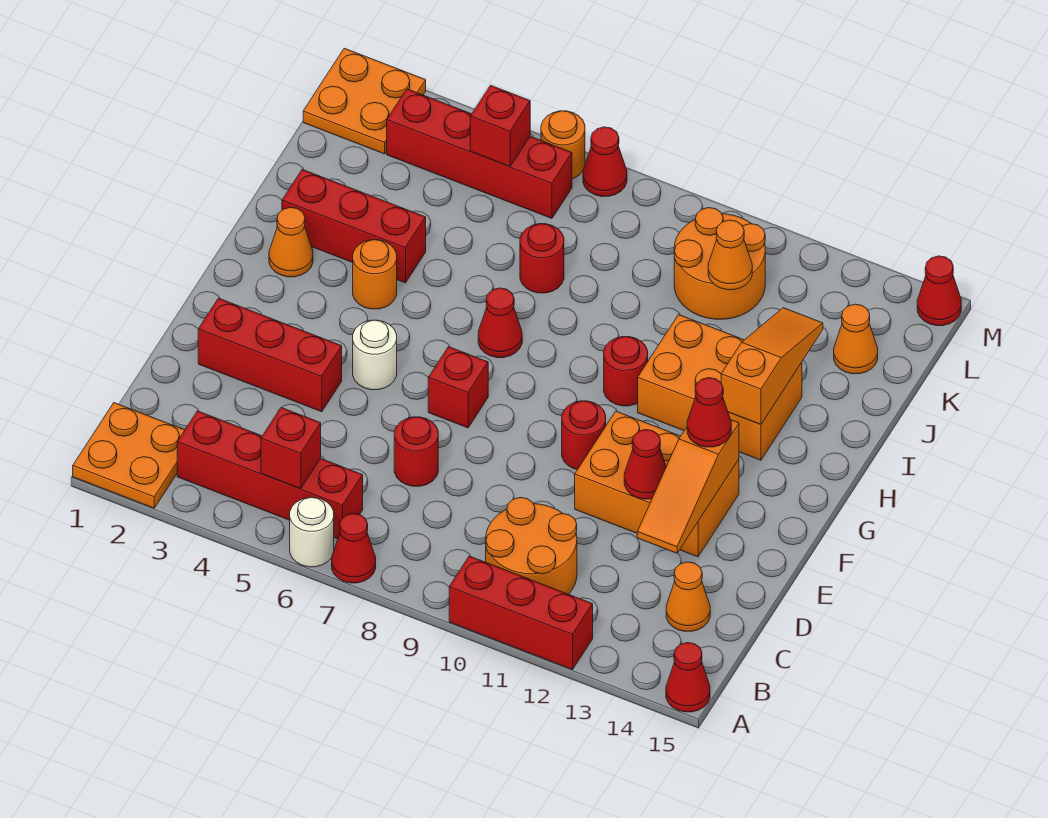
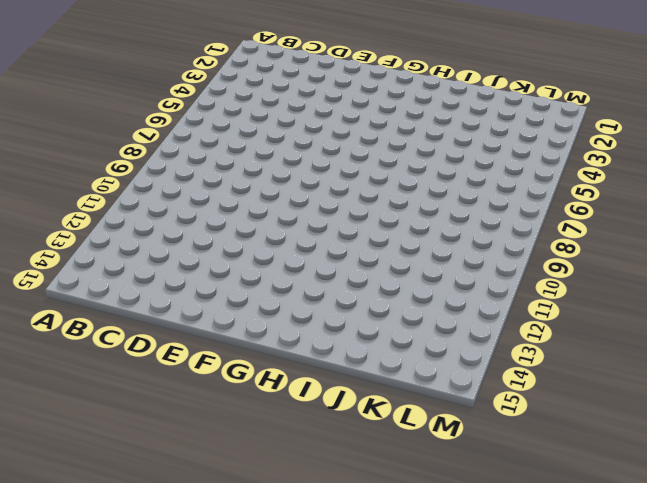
none -> orange plate A1:B2 level 1
none -> white round brick A6 level 1
none -> red cone A7 level 1
none -> red brick A10:A12 level 1

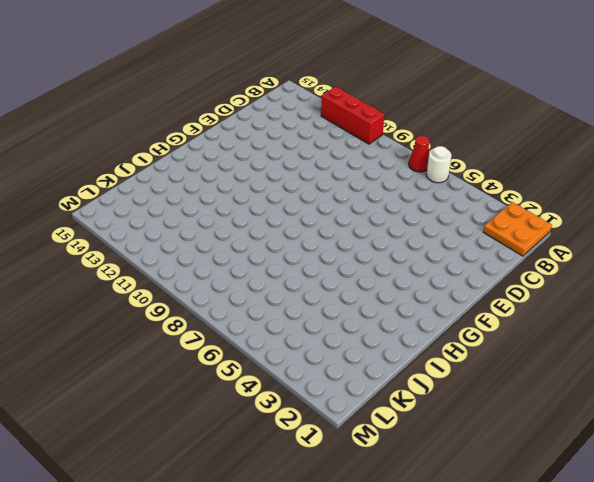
none -> red cone A15 level 1
none -> red brick B3:B6 level 1
none -> orange round brick B10:C11 level 1
none -> orange cone C14 level 1

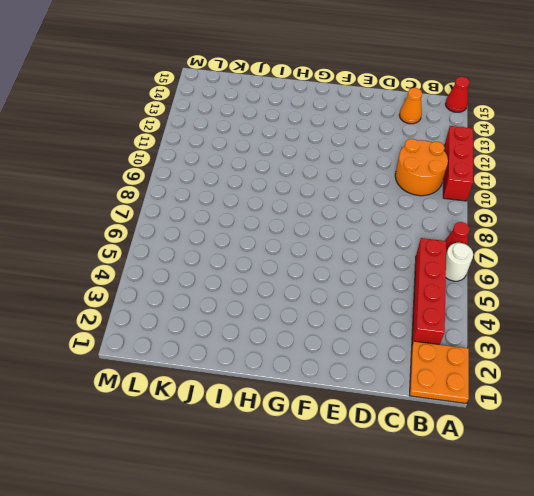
none -> red round brick D7 level 1
none -> red brick E2:E4 level 1
none -> orange brick E11:F13 level 1
none -> white round brick F5 level 1

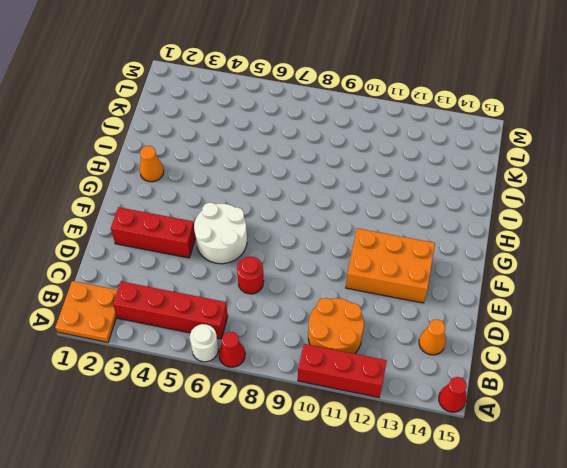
white round brick E5:F6 level 1 -> white round brick F5 level 1
none -> red brick F7 level 1
none -> red round brick F10 level 1
none -> orange round brick H4 level 1
none -> red cone H7 level 1

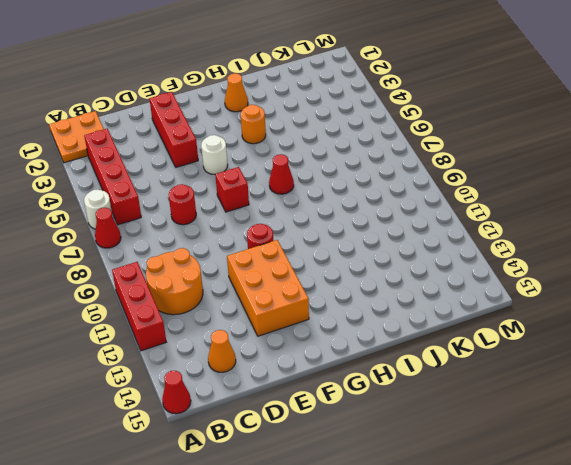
none -> red round brick H10 level 1
none -> orange brick H11:I13 level 1
none -> red brick I2:I4 level 1
none -> red round brick J7 level 1

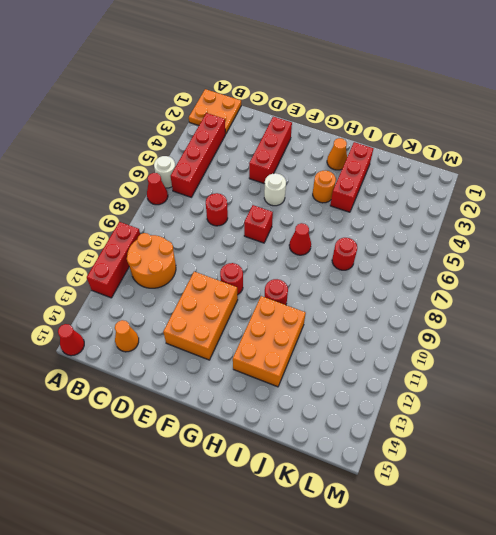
none -> orange round brick K10:L11 level 1
none -> orange cone K14 level 1
none -> orange plate L1:M2 level 1
none -> red brick L3:L6 level 1

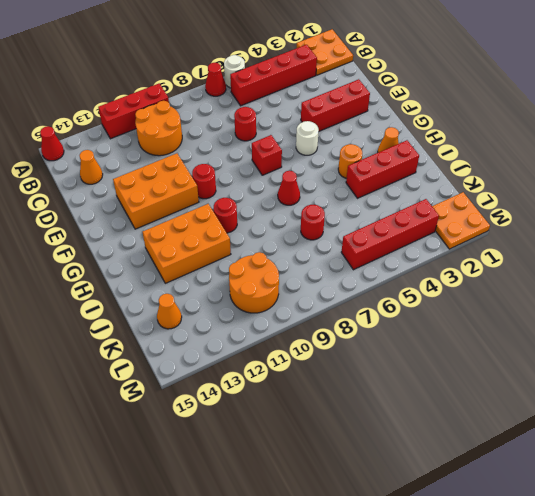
none -> orange round brick M6 level 1
none -> red cone M7 level 1
none -> red cone M15 level 1
none -> red brick B5 level 2

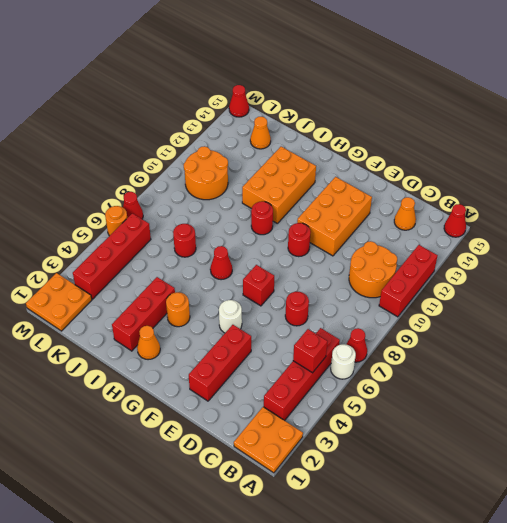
none -> orange slope D13:F13 level 2 top F
none -> red cone E12 level 2
none -> orange slope H13:J13 level 2 top H
none -> orange cone K11 level 2

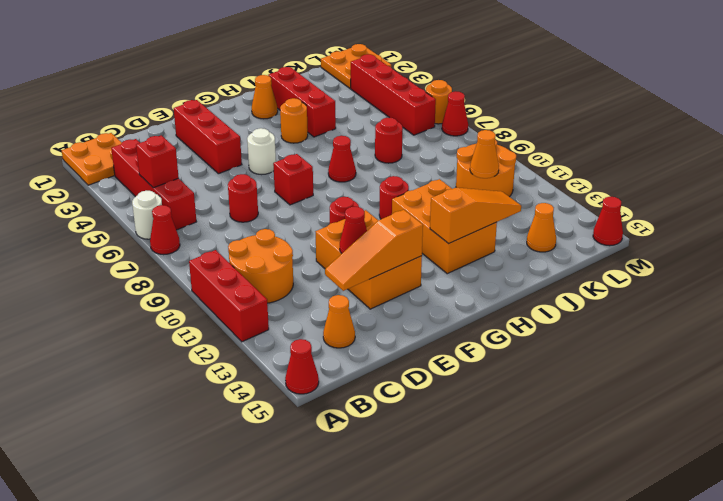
none -> red brick L5 level 2
none -> red cone F13 level 3

